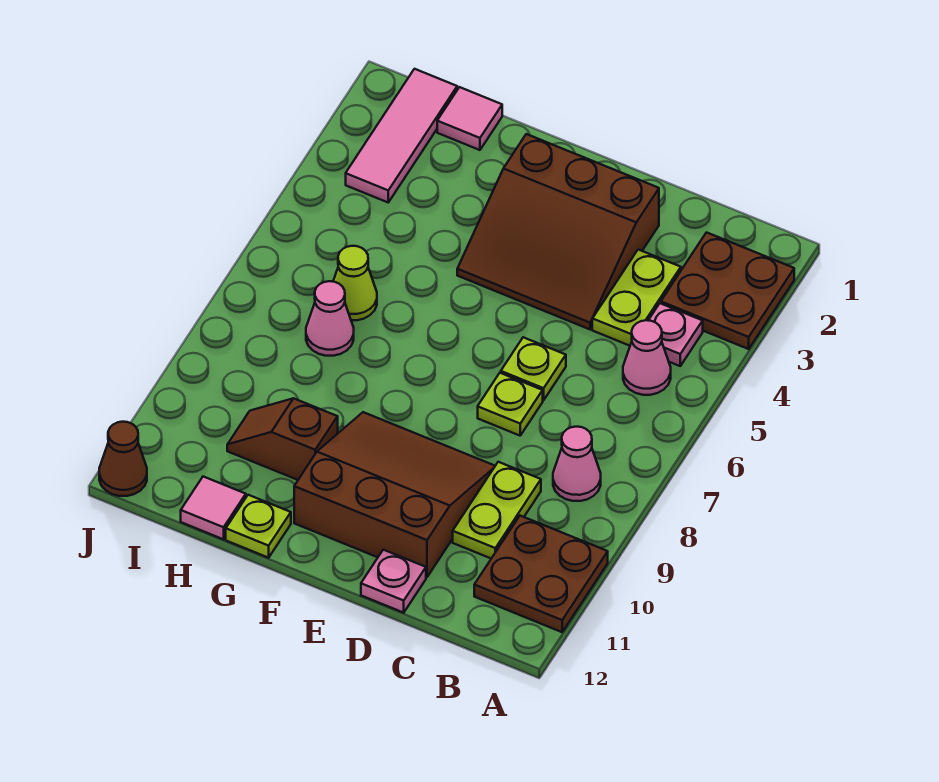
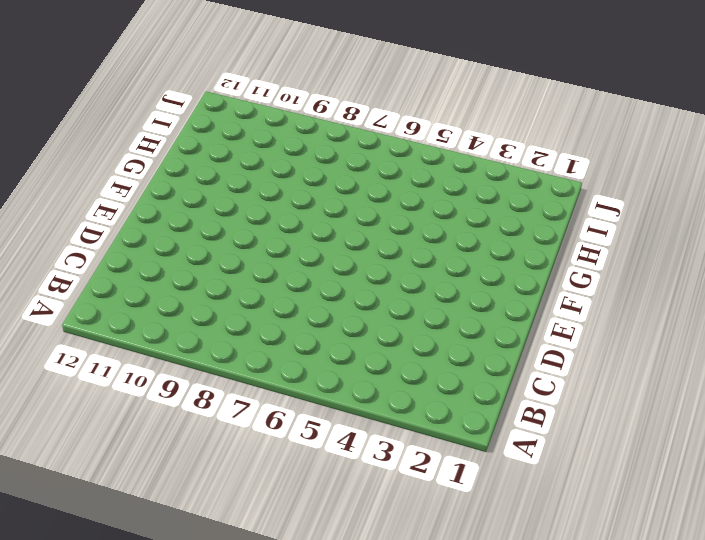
none -> brown plate A2:B3 level 1
none -> brown plate A10:B11 level 1
none -> pink plate B4 level 1

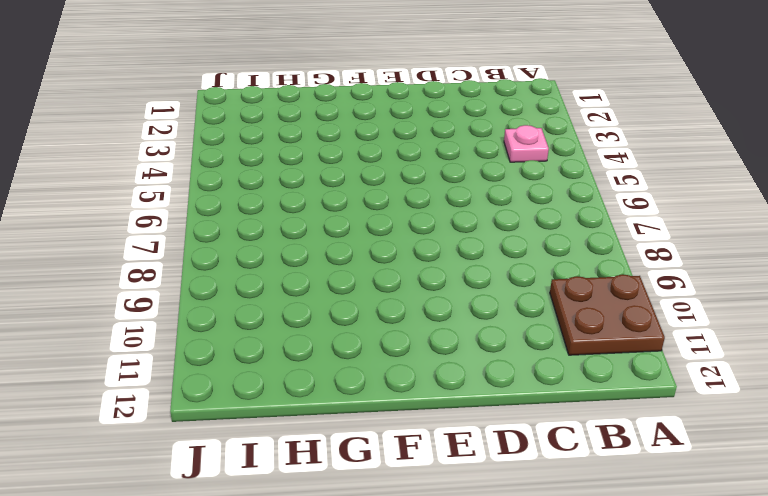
none -> brown plate A2:B3 level 1
none -> pink cone B5 level 1
none -> pink cone B8 level 1

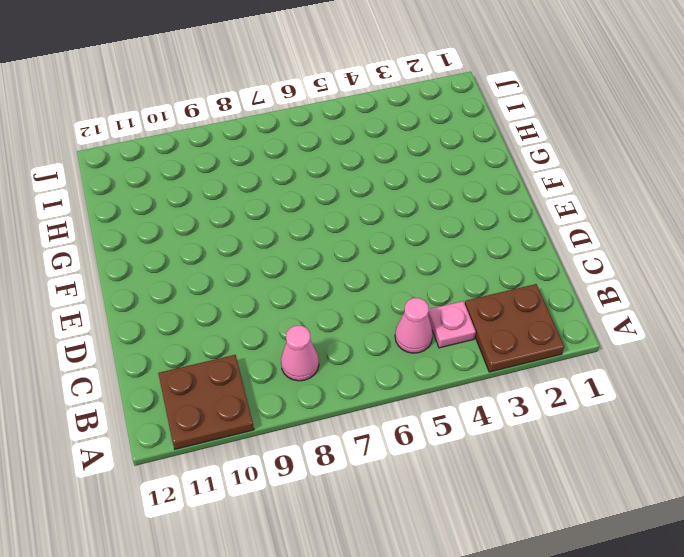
none -> lime plate C3:C4 level 1
none -> lime plate C9:C10 level 1
none -> brown slope D2:F4 level 1 top 2

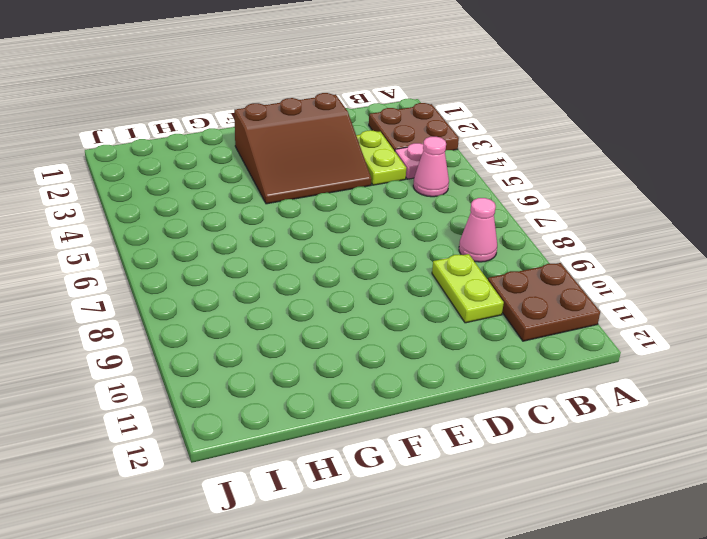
none -> lime plate D6 level 1
none -> lime plate D7 level 1
none -> brown slope D9:F11 level 1 top 11

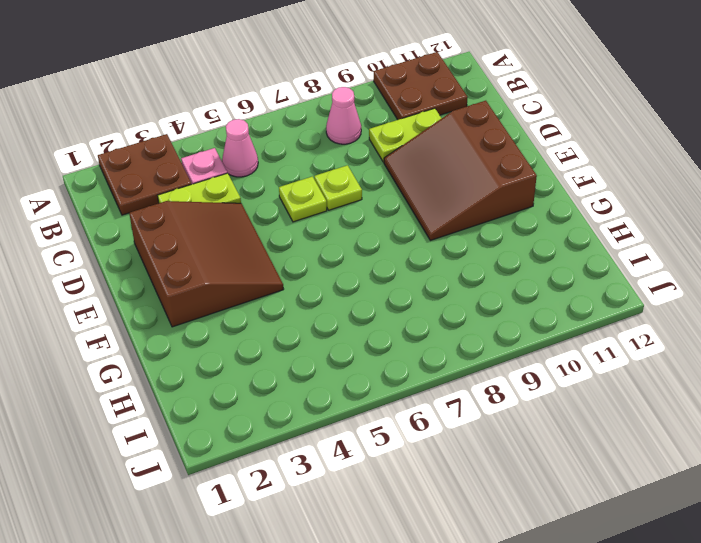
none -> pink plate D12 level 1
none -> brown slope G10:H10 level 1 top G
none -> lime plate G12 level 1

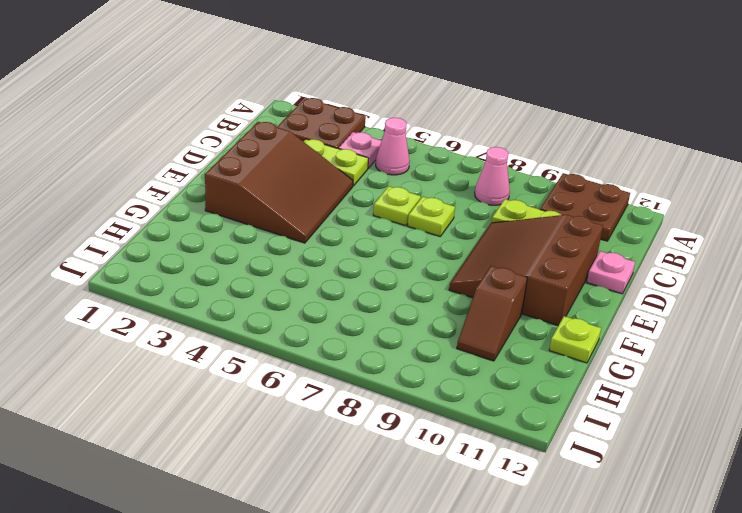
none -> pink tile H1 level 1
none -> lime cone H6 level 1
none -> pink cone H7 level 1

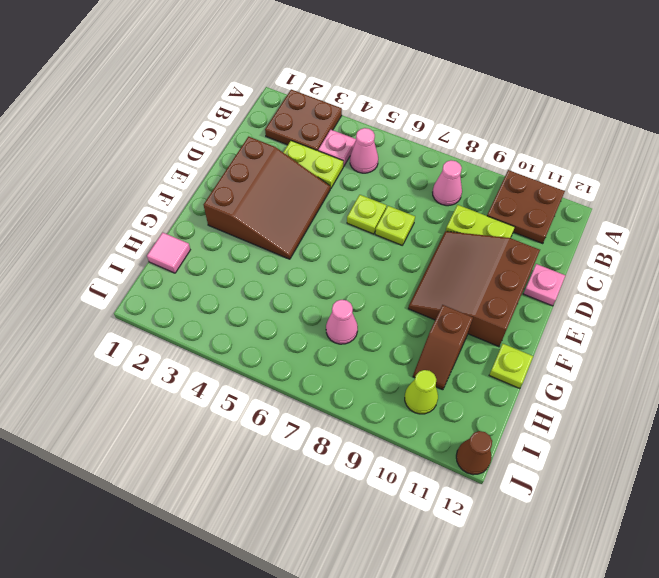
lime cone I10 level 1 -> lime cone H6 level 1
none -> pink tile H12 level 1
none -> pink tile I1:I3 level 1

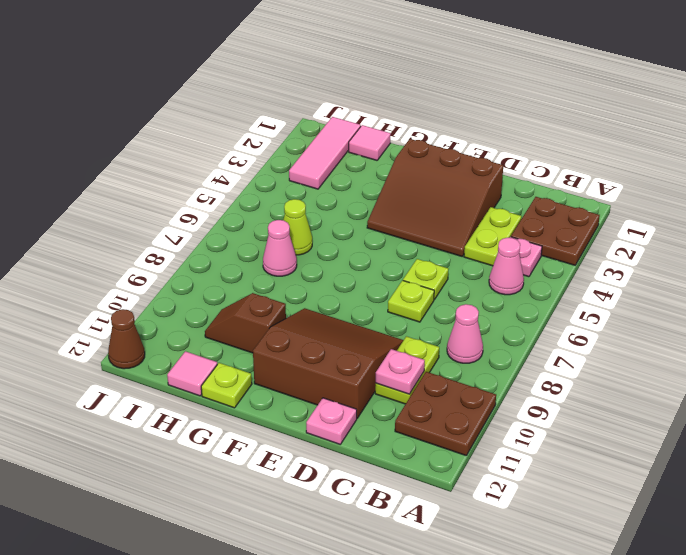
pink plate C10 level 2 -> none

